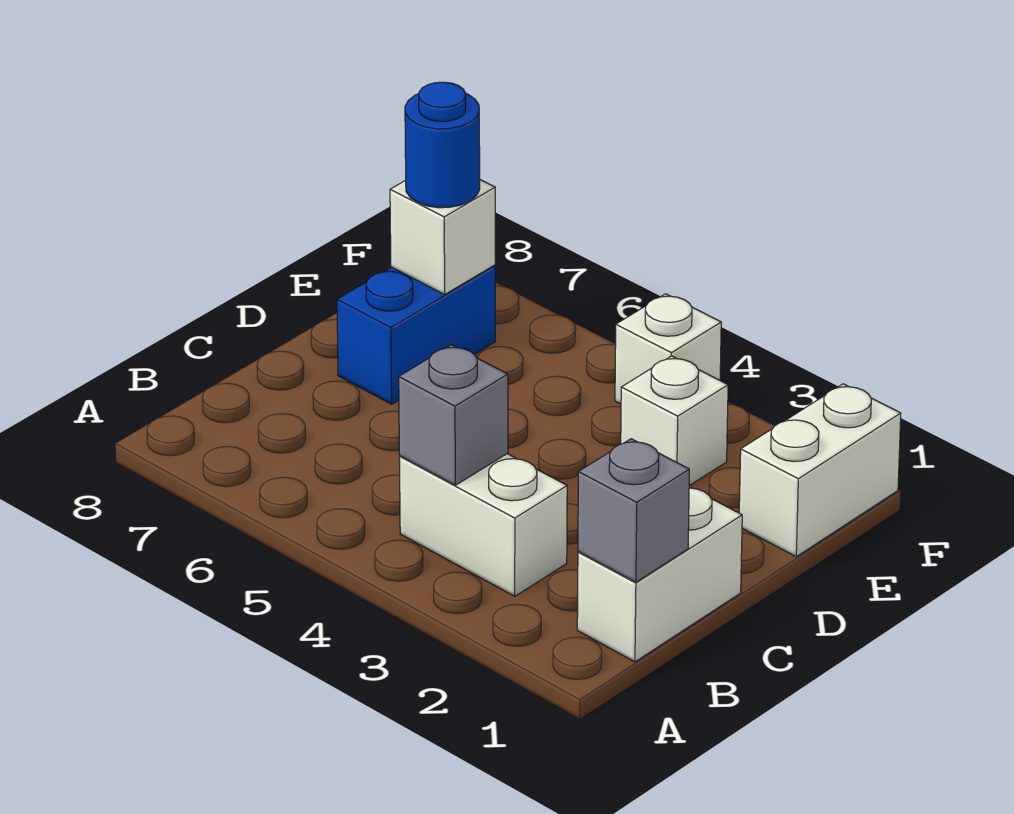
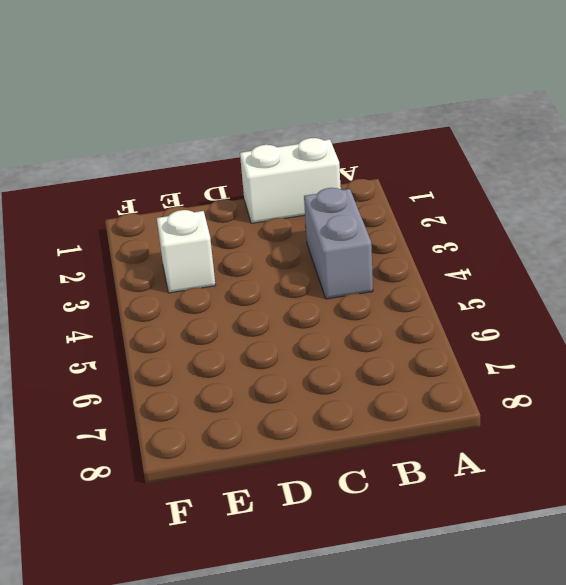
grey brick B3:B4 level 1 -> white brick B3:B4 level 1
none -> blue brick D7:E7 level 1
none -> white brick E1:F1 level 1

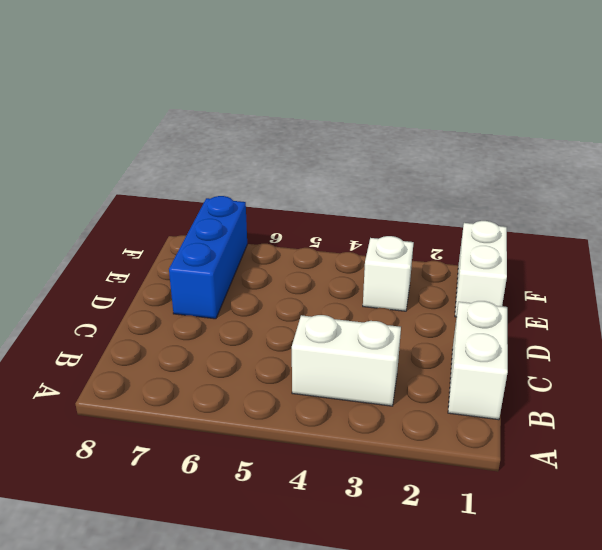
blue brick D7:F7 level 1 -> blue brick D7:E7 level 1
none -> white brick F4 level 1
none -> grey brick B1 level 2

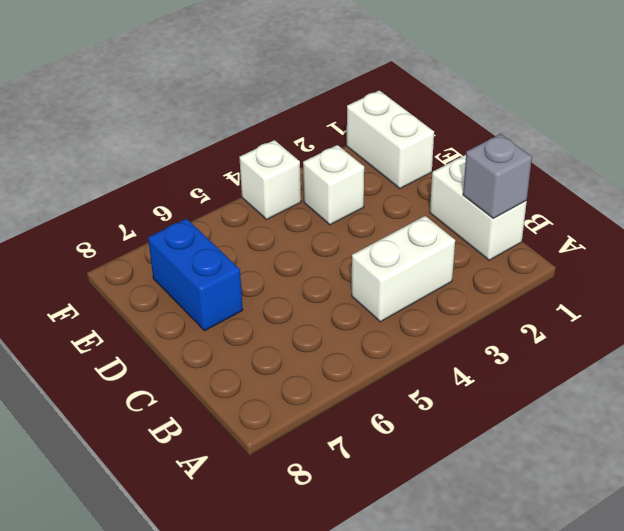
none -> grey brick B4 level 2
none -> white brick E7 level 2

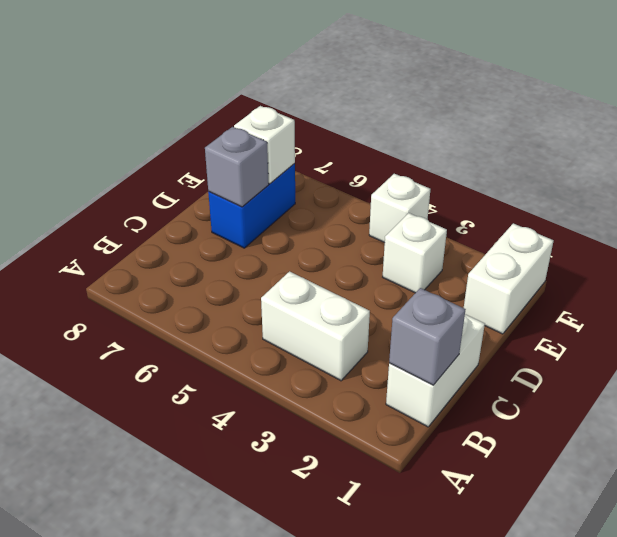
grey brick D7 level 2 -> grey brick B4 level 2
none -> blue round brick E7 level 3

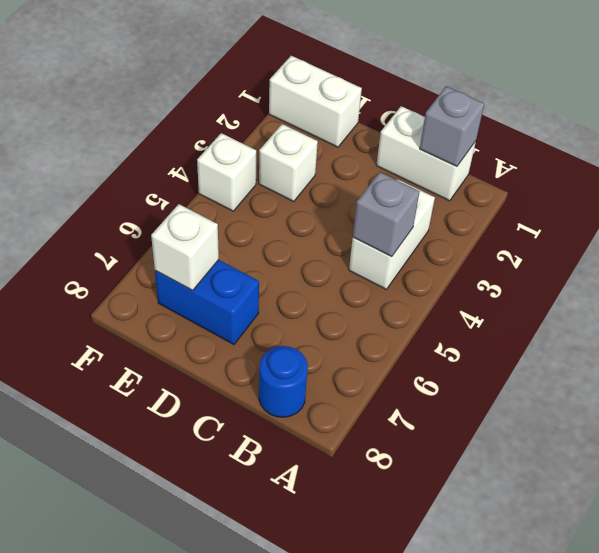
blue round brick B8 level 1 -> blue round brick E7 level 3

